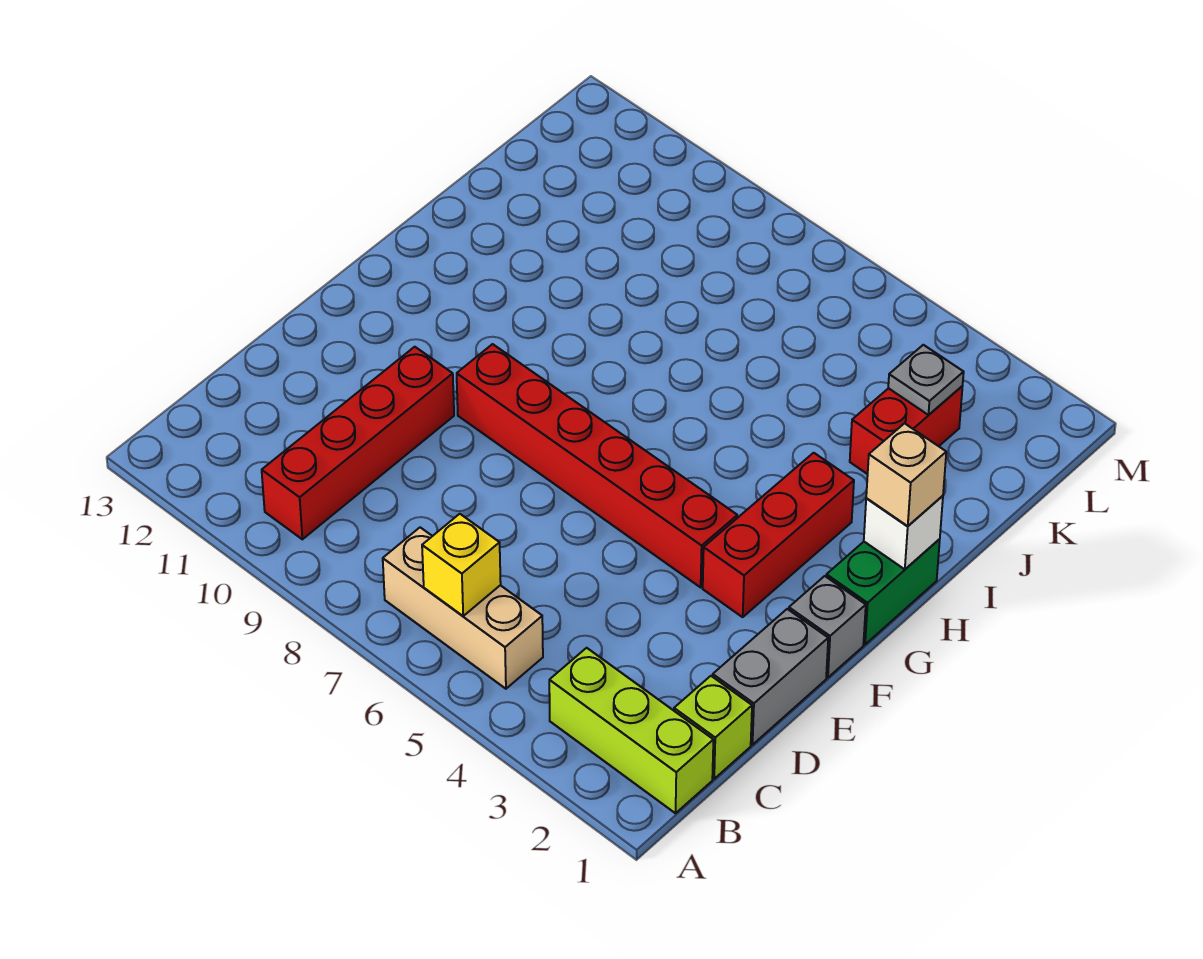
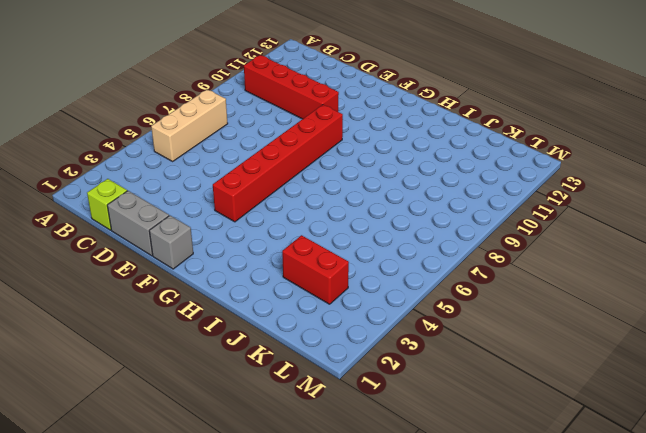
none -> lime brick B1:B3 level 1
none -> red brick F3:H3 level 1
none -> green brick G1:H1 level 1

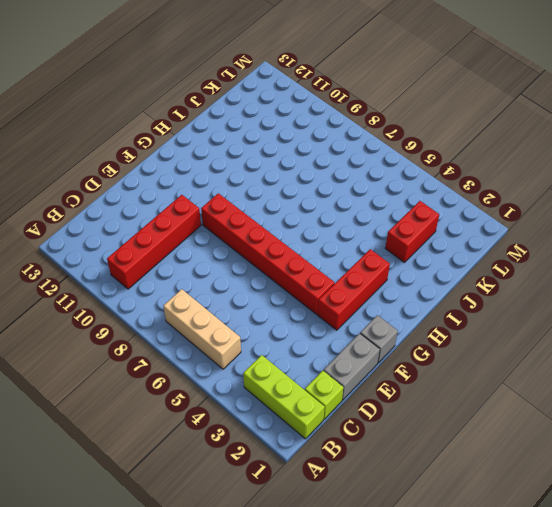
none -> green brick G1:H1 level 1
none -> yellow brick B6 level 2
none -> white brick H1 level 2

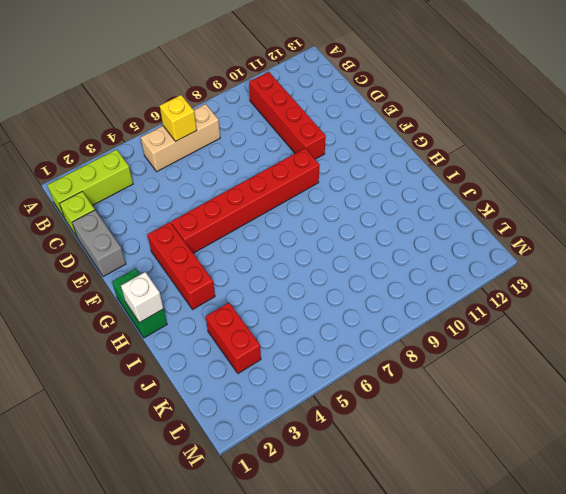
none -> grey brick F1 level 1
none -> grey plate K3 level 2
none -> tan brick H1 level 3

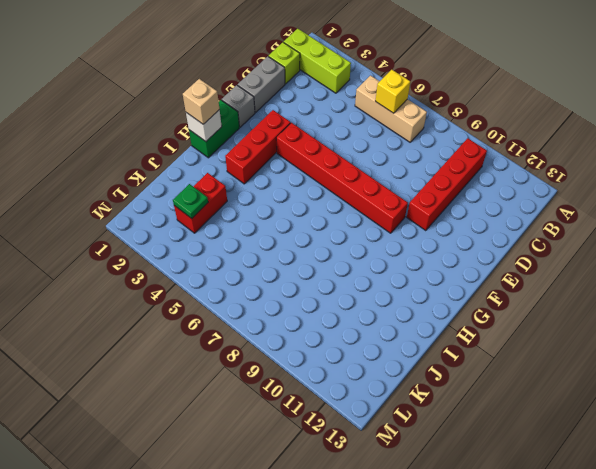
green plate K3 level 2 -> grey plate K3 level 2

